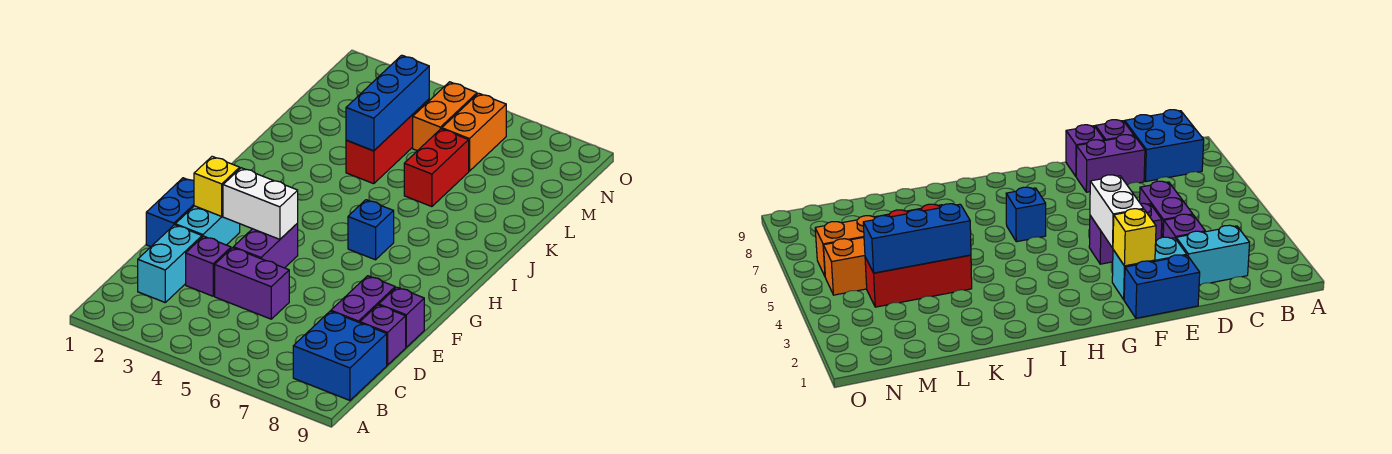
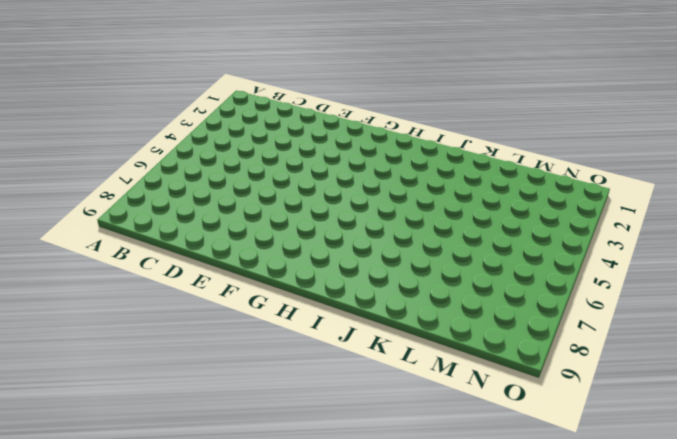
none -> blue brick B8:C9 level 1
none -> cyan brick C2:D2 level 1
none -> purple brick D3 level 1

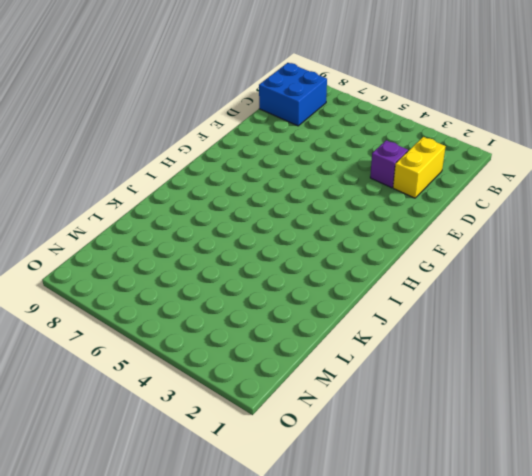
yellow brick C2:D2 level 1 -> cyan brick C2:D2 level 1
none -> purple brick D4:D5 level 1
none -> purple brick D8:E8 level 1
none -> purple brick D9 level 1

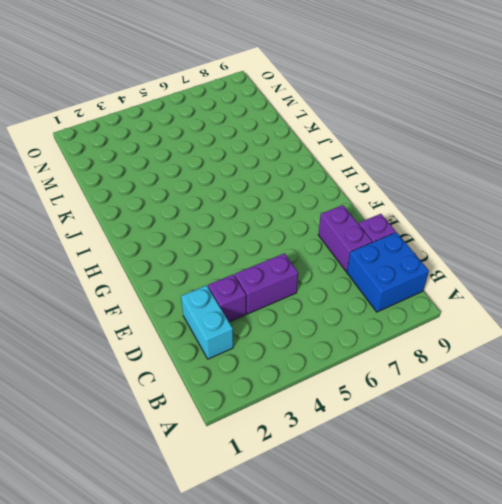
none -> blue brick E1:F1 level 1
none -> cyan brick E2:F2 level 1
none -> purple brick E4:F4 level 1

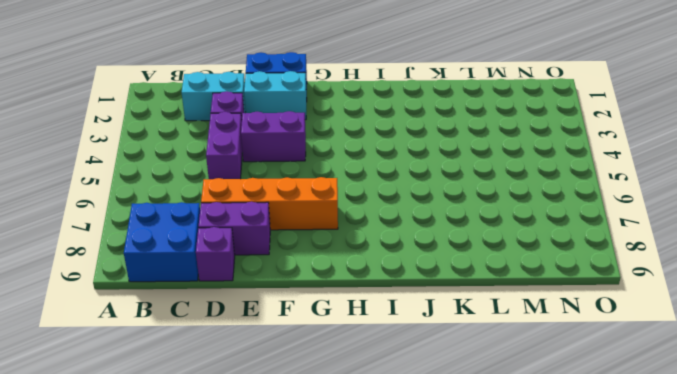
orange brick D7:G7 level 1 -> none
none -> purple brick E9 level 1
none -> blue brick H6 level 1
none -> red brick K4:M4 level 1

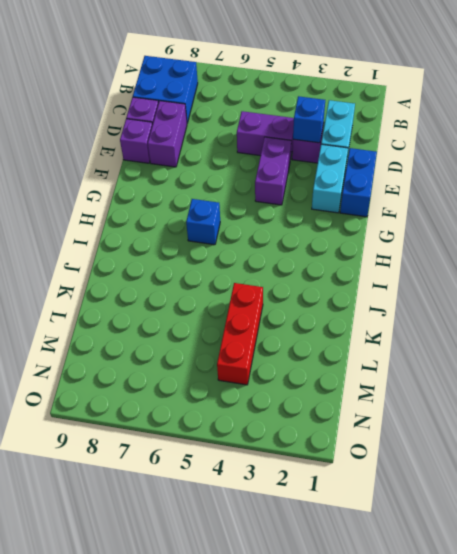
blue brick D3 level 2 -> none
none -> red brick K6:L6 level 1
none -> orange brick M5:N5 level 1
none -> orange brick M6:N6 level 1

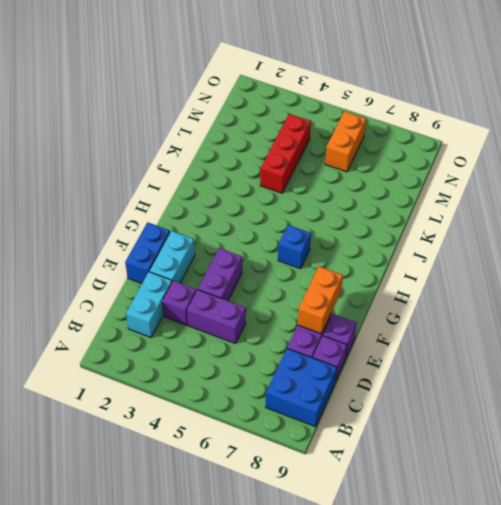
orange brick E8:F8 level 2 -> orange brick M5:N5 level 1
none -> red brick K6:L6 level 1
none -> yellow brick F2 level 2
none -> white brick F3:F4 level 2

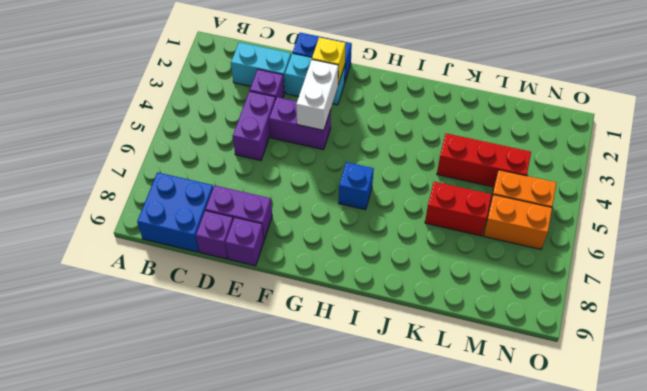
none -> blue brick K4:M4 level 2

